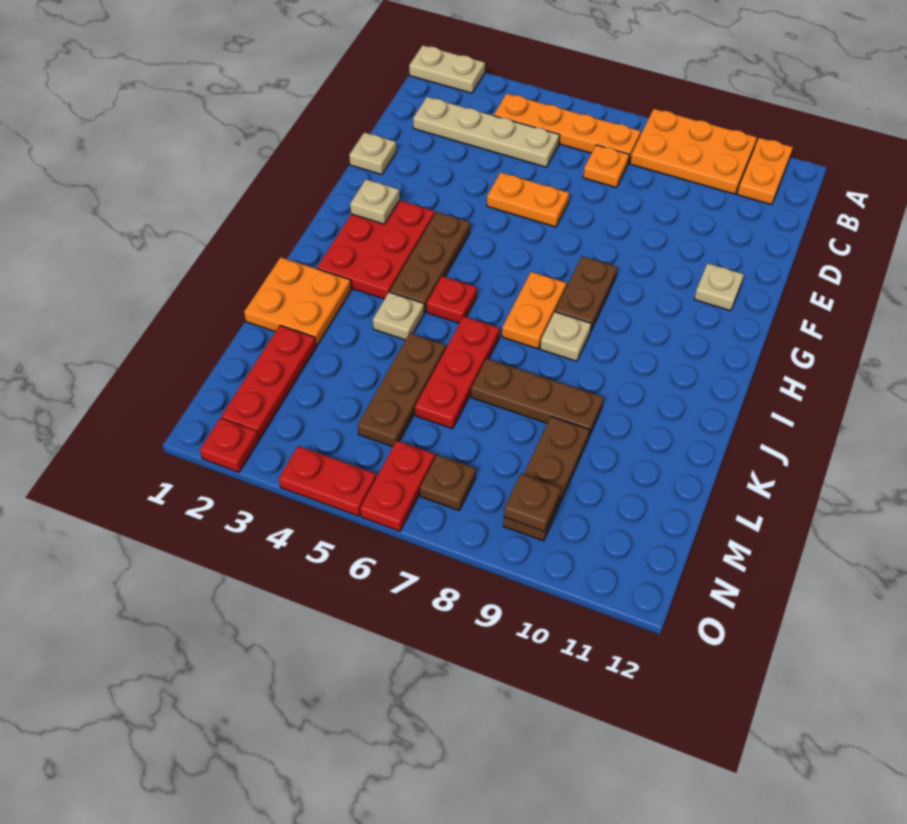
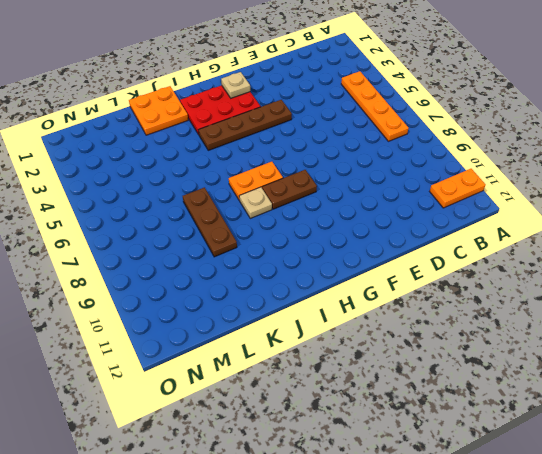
brown plate F4:I4 level 1 -> brown plate G4:I4 level 1
none -> tan plate A1:A2 level 1
none -> orange plate A8:B10 level 1
none -> tan plate C2:C5 level 1

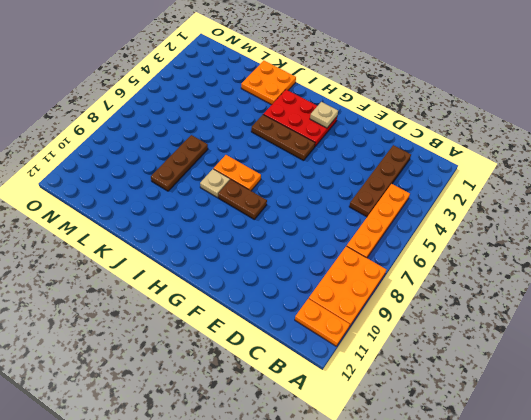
brown plate C2:C5 level 1 -> tan plate C2:C5 level 1
none -> tan plate A1:A2 level 1
none -> orange plate C7 level 1
none -> tan plate E1 level 1

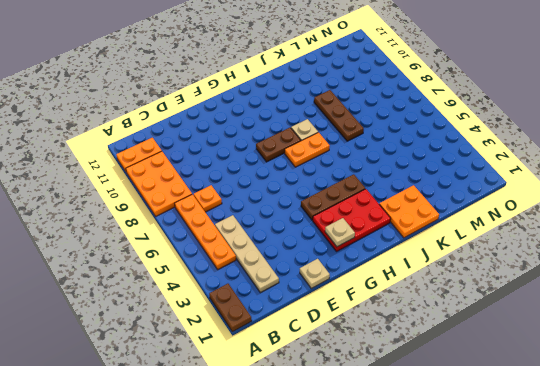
brown plate A1:A2 level 1 -> tan plate A1:A2 level 1
none -> orange plate E5:E6 level 1
none -> tan plate F11 level 1
none -> red plate I5 level 1

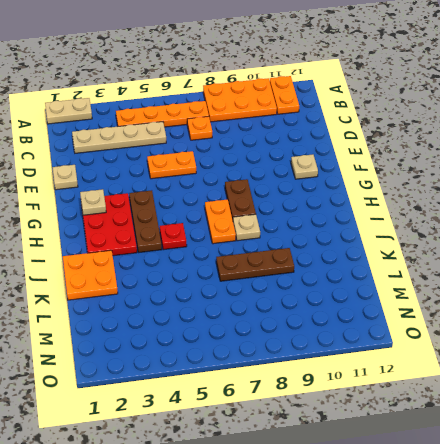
none -> tan plate J4 level 1
none -> red plate J6:L6 level 1
none -> brown plate K5:M5 level 1

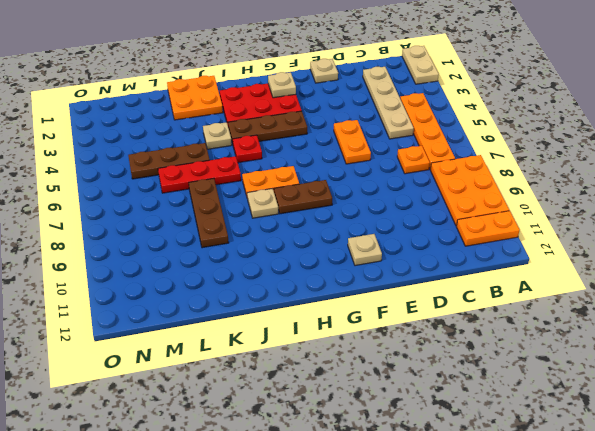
none -> red plate L2:N2 level 1
none -> brown plate L9:N9 level 1
none -> red plate N6:O6 level 1

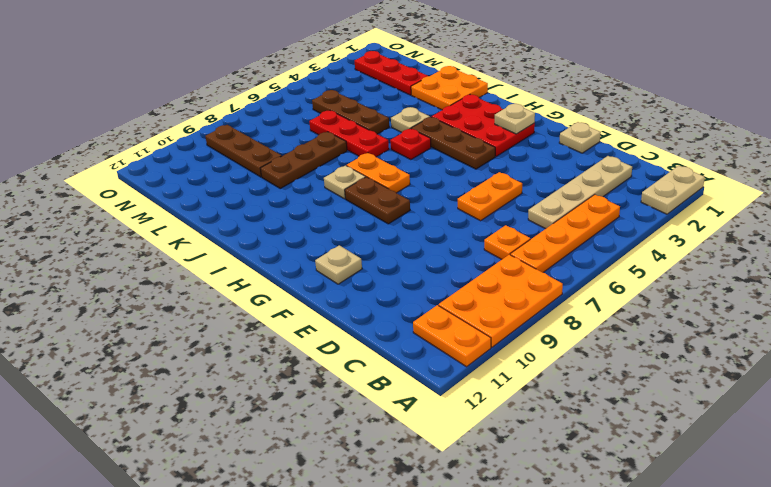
none -> red plate N6:O6 level 1
none -> brown plate N7 level 1
none -> red plate O2 level 1

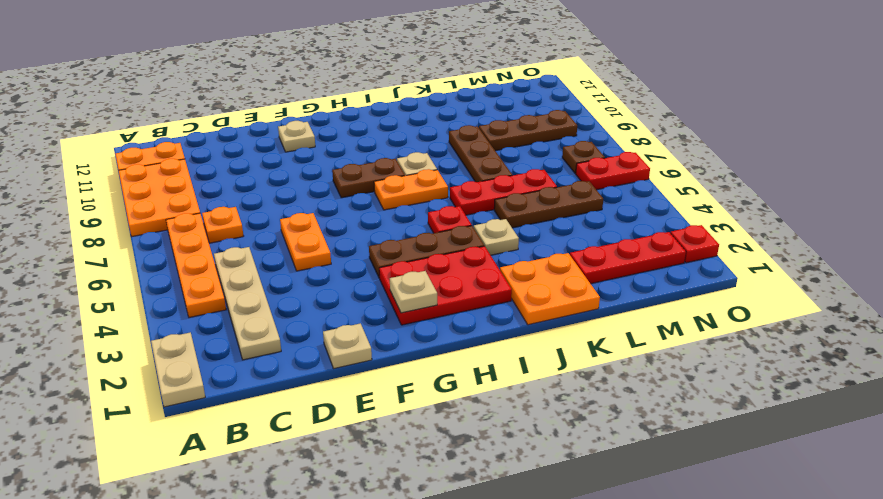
none -> red plate O4:O5 level 1
none -> brown plate N9 level 2

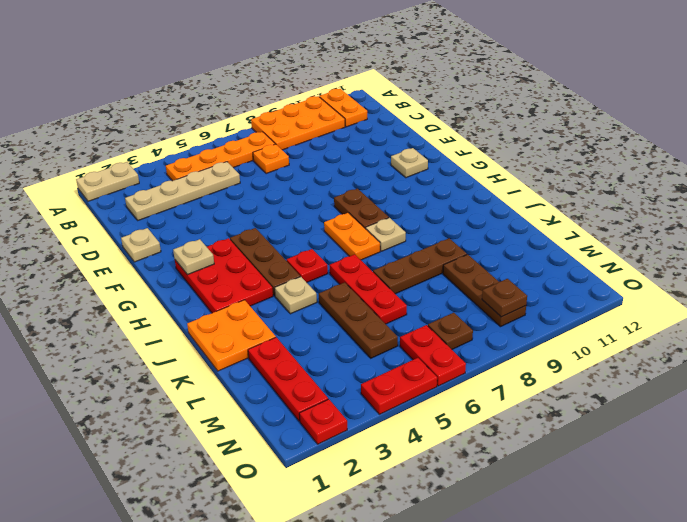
none -> orange plate E5:E6 level 1

